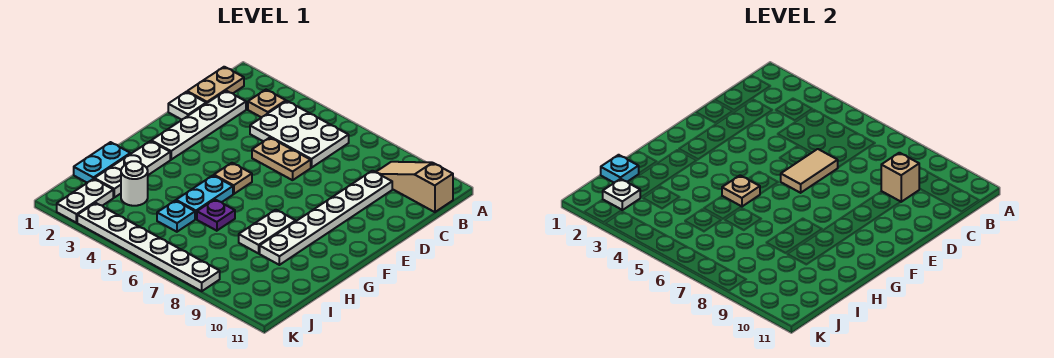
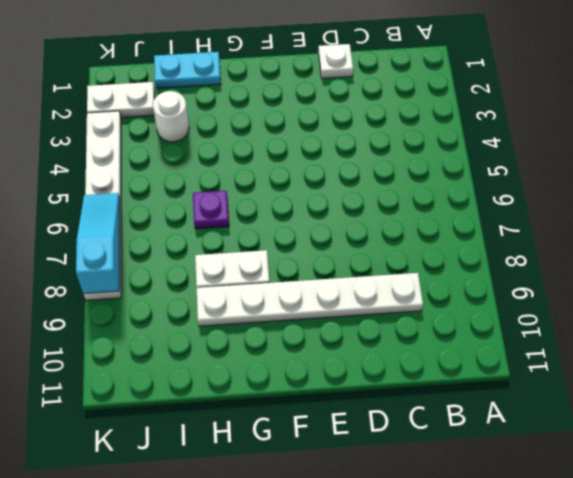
cyan slope K6:K8 level 2 top 8 -> none
none -> tan plate B1:C1 level 1
none -> tan plate B3 level 1
none -> white plate B4:C6 level 1

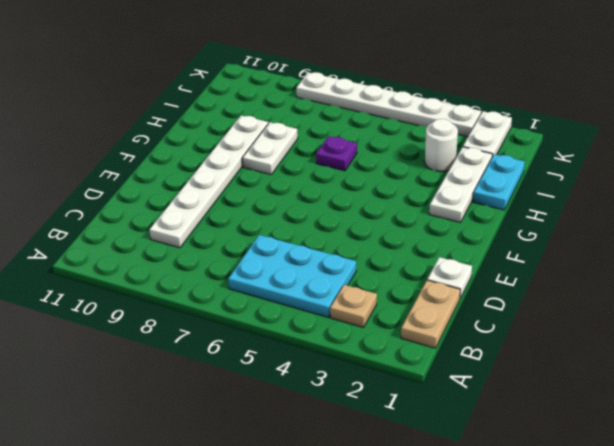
cyan plate B4:C6 level 1 -> white plate B4:C6 level 1
none -> tan slope B9:B11 level 1 top 11
none -> white plate C2:F2 level 1
none -> tan plate D5:D6 level 1

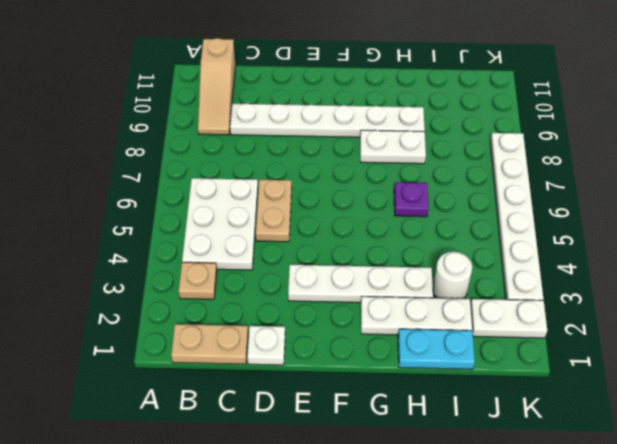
white plate E3:H3 level 1 -> white plate C2:F2 level 1
none -> tan plate F5 level 1
none -> cyan plate G5:H5 level 1
none -> cyan plate I5 level 1

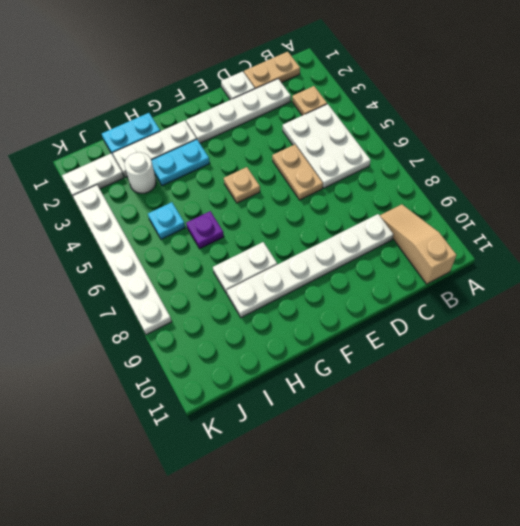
cyan plate G3:H3 level 1 -> cyan plate G5:H5 level 1
none -> tan brick C9 level 2
none -> tan tile D6:E6 level 2
none -> tan plate G5 level 2

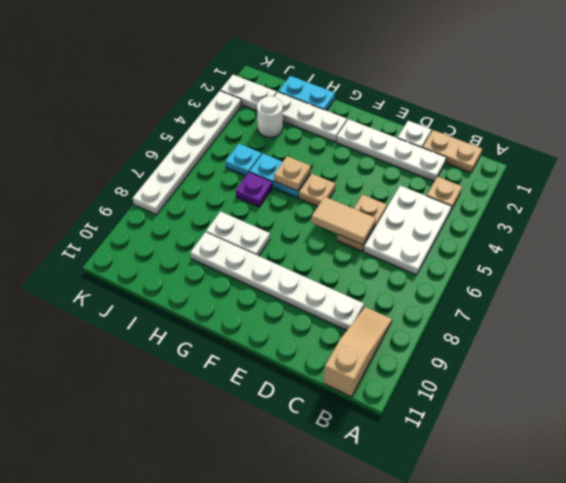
none -> tan brick C9 level 2
none -> cyan plate I1 level 2
none -> white plate J2 level 2

